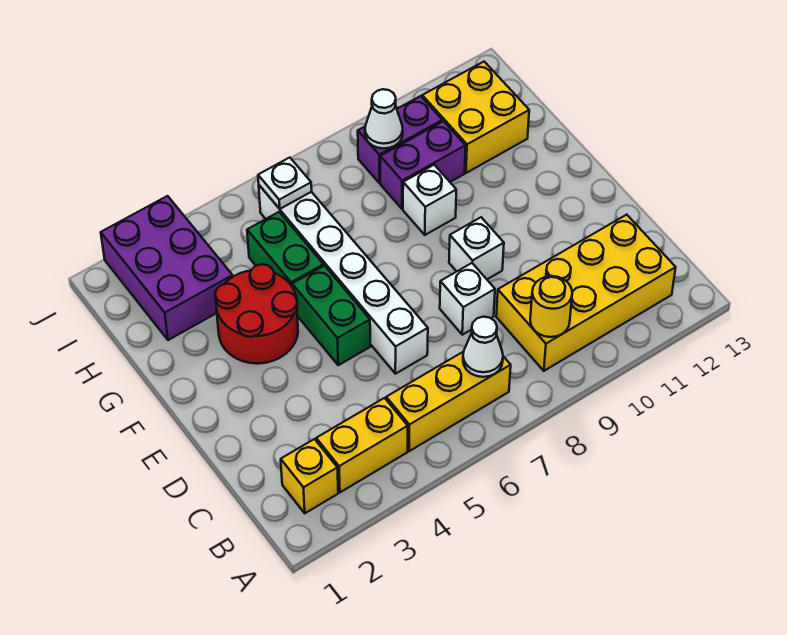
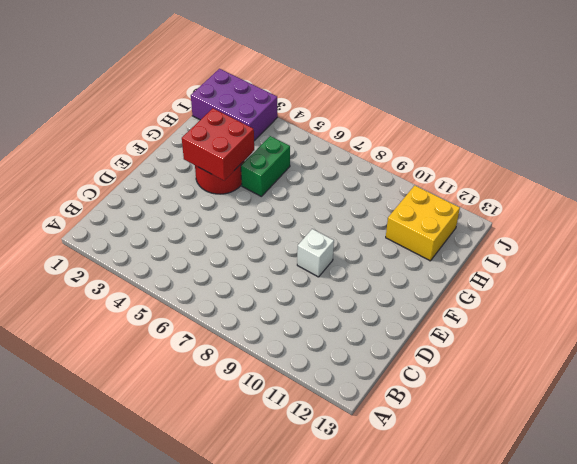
red brick F3:G4 level 2 -> none
purple brick I1:J3 level 1 -> purple brick H2:J3 level 1
none -> yellow brick B2 level 1
none -> yellow brick B3:B4 level 1
none -> yellow brick B5:B7 level 1

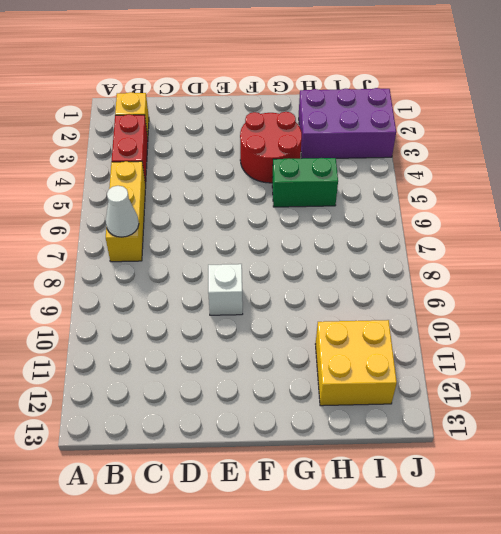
red brick B3:B4 level 1 -> yellow brick B3:B4 level 1
none -> yellow brick B9:C12 level 1
none -> white brick D6:I6 level 1
none -> white brick D8 level 1

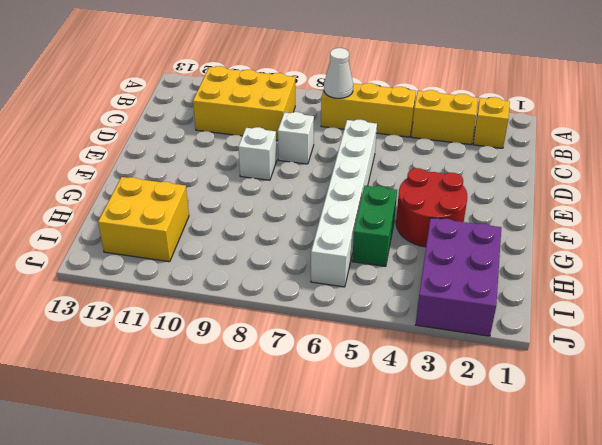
yellow brick B9:C11 level 1 -> yellow brick B9:C12 level 1
none -> green brick E5:F5 level 1
none -> white brick G9 level 1
none -> purple brick H9:H10 level 1

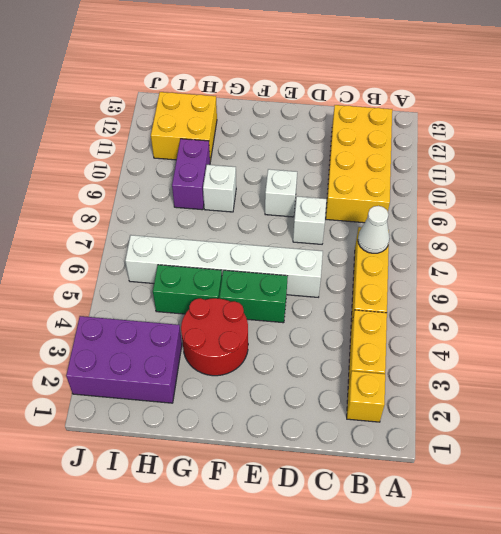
none -> purple brick I9:I10 level 1
none -> yellow round brick B9 level 2
none -> white plate I6 level 2

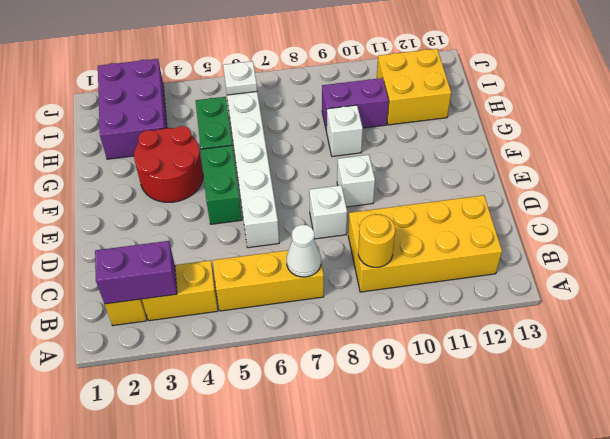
purple brick B2:B3 level 2 -> purple brick I9:I10 level 1
none -> white cone I9 level 2

